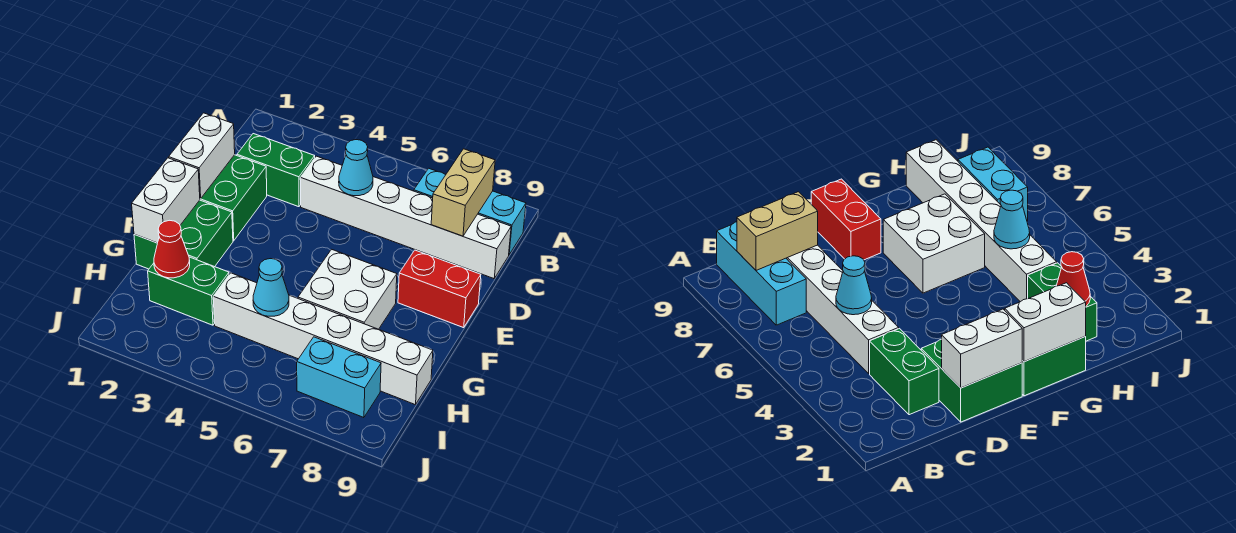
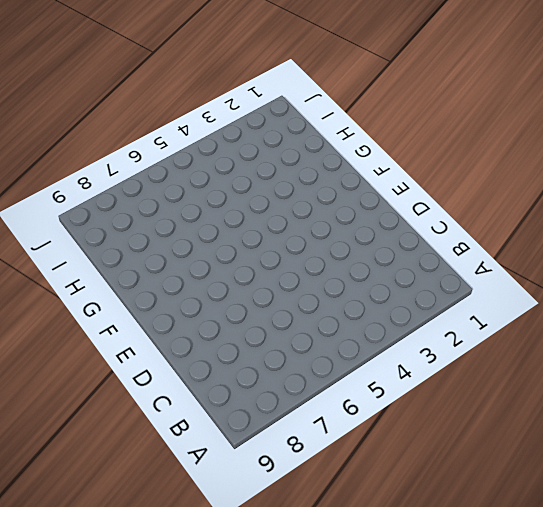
none -> cyan brick B7:B9 level 1
none -> green brick C2:C3 level 1
none -> white brick C4:C9 level 1

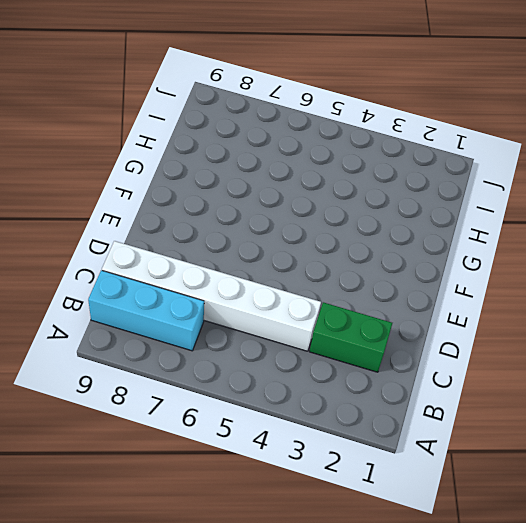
none -> green brick D1:E2 level 1
none -> red brick E8:E9 level 1
none -> green brick F1:G2 level 1

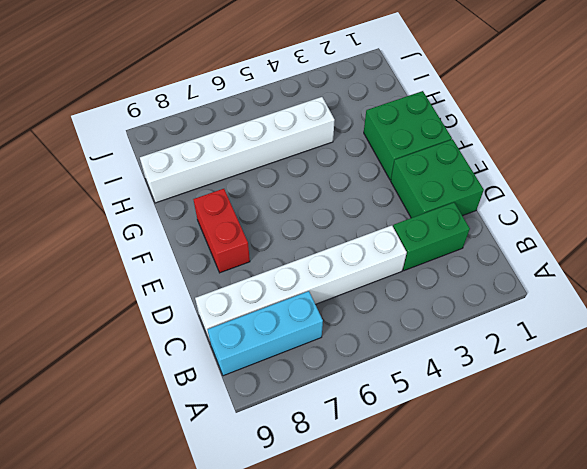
red brick E8:F8 level 1 -> red brick E8:E9 level 1
none -> white brick F6:G7 level 1
none -> green brick H2:H3 level 1
none -> cyan brick I7:I8 level 1

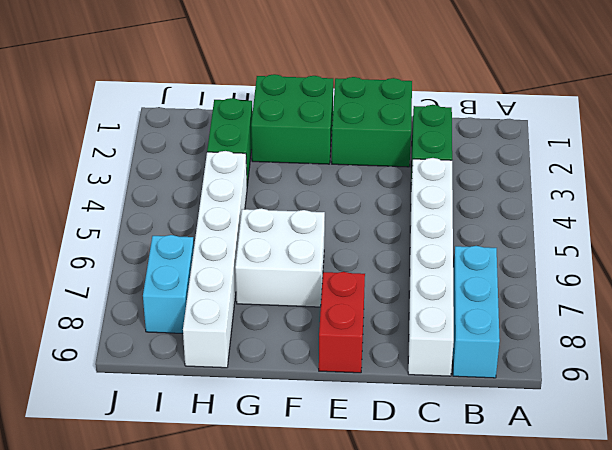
none -> tan brick B8:C8 level 2
none -> cyan cone C5 level 2
none -> white brick D1:E1 level 2

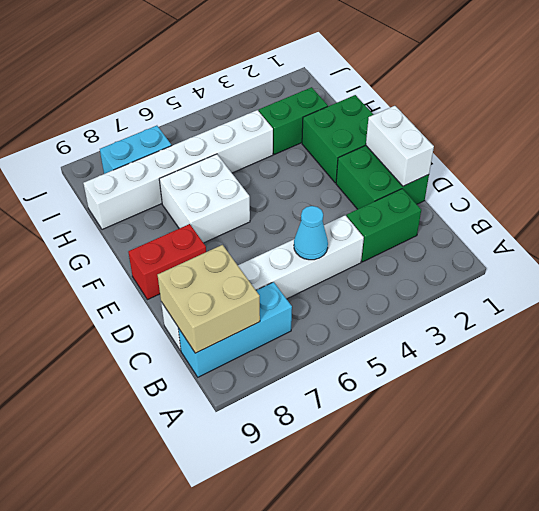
tan brick B8:C9 level 2 -> tan brick B8:C8 level 2
none -> white brick F1:G1 level 2
none -> red cone H2 level 2
none -> cyan cone H5 level 2

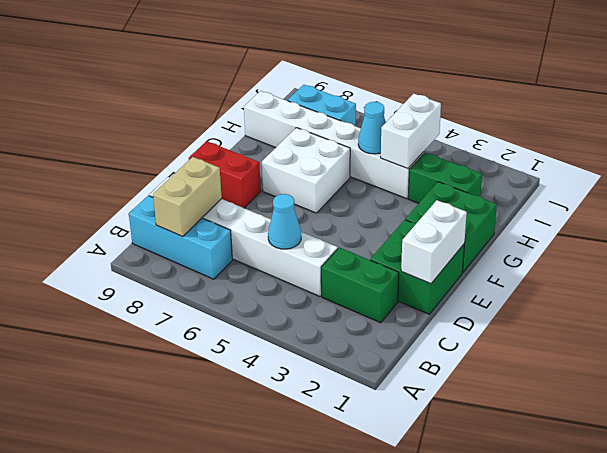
white brick H4:I4 level 2 -> white brick F1:G1 level 2
none -> red cone H2 level 2

